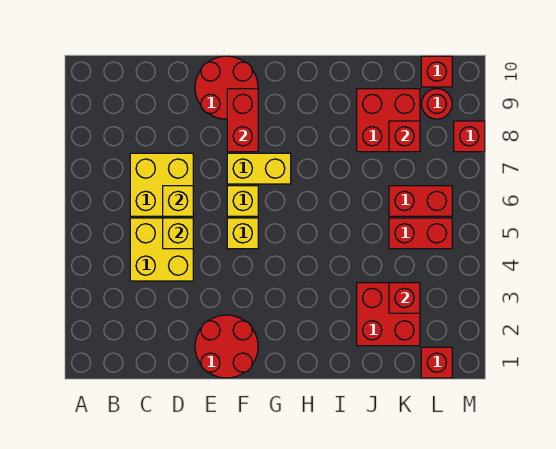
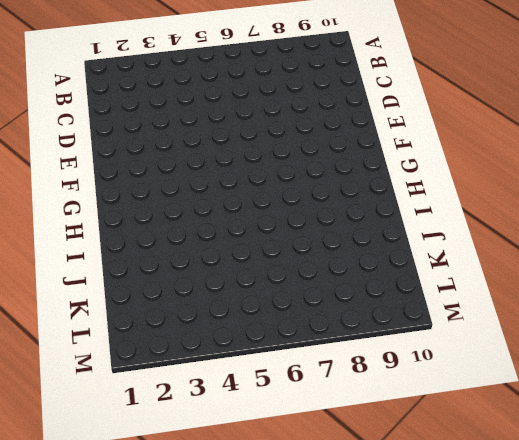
none -> yellow brick C4:D5 level 1
none -> yellow brick C6:D7 level 1
none -> red round brick E1:F2 level 1

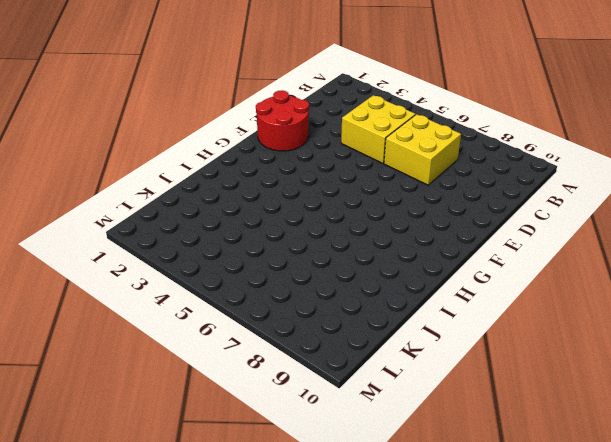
none -> red round brick E9:F10 level 1
none -> yellow brick F5 level 1
none -> yellow brick F6 level 1

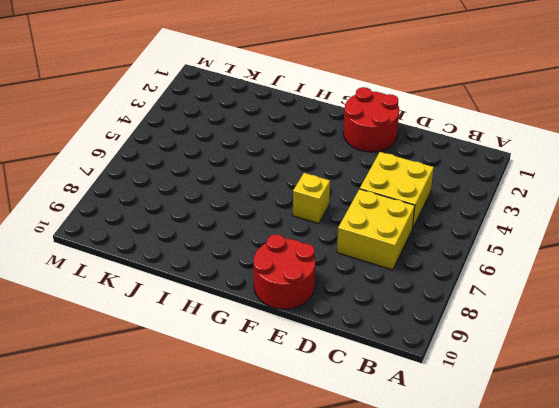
none -> yellow brick F5 level 1
none -> yellow brick F7:G7 level 1
none -> red brick J2:K3 level 1

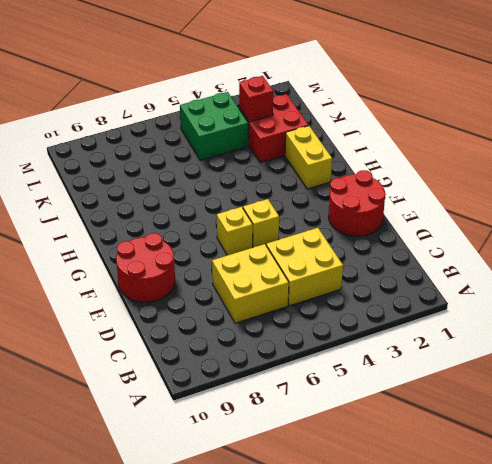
yellow brick H2:I2 level 1 -> yellow brick F7:G7 level 1
green brick K4:L5 level 1 -> red brick K5:L5 level 1
none -> red brick J8:K9 level 1
none -> red brick K6:L6 level 1
none -> red brick L1 level 1

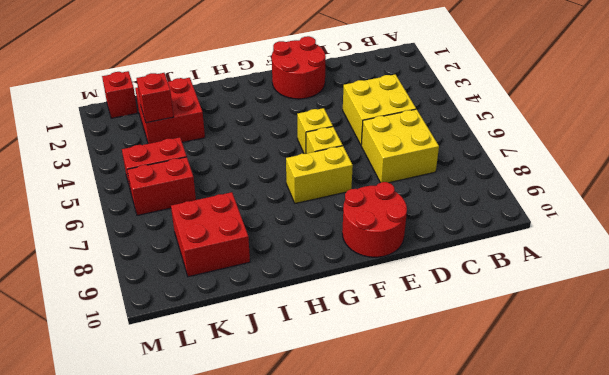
none -> red round brick L9 level 1
none -> red brick L10 level 1
none -> red brick M8 level 1

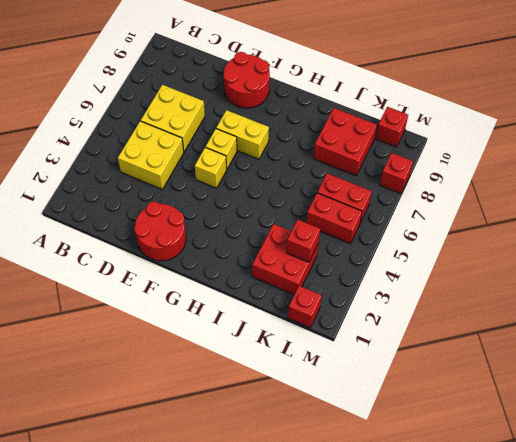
none -> red round brick L9 level 1
none -> yellow brick D5 level 2
none -> yellow brick D6 level 2

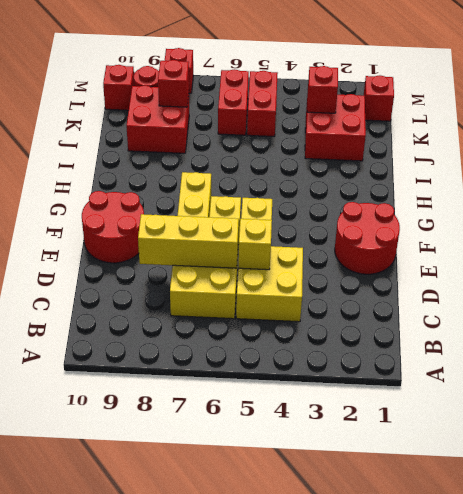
yellow brick D6:D8 level 2 -> yellow brick D6 level 2
none -> red brick F8:F9 level 2

